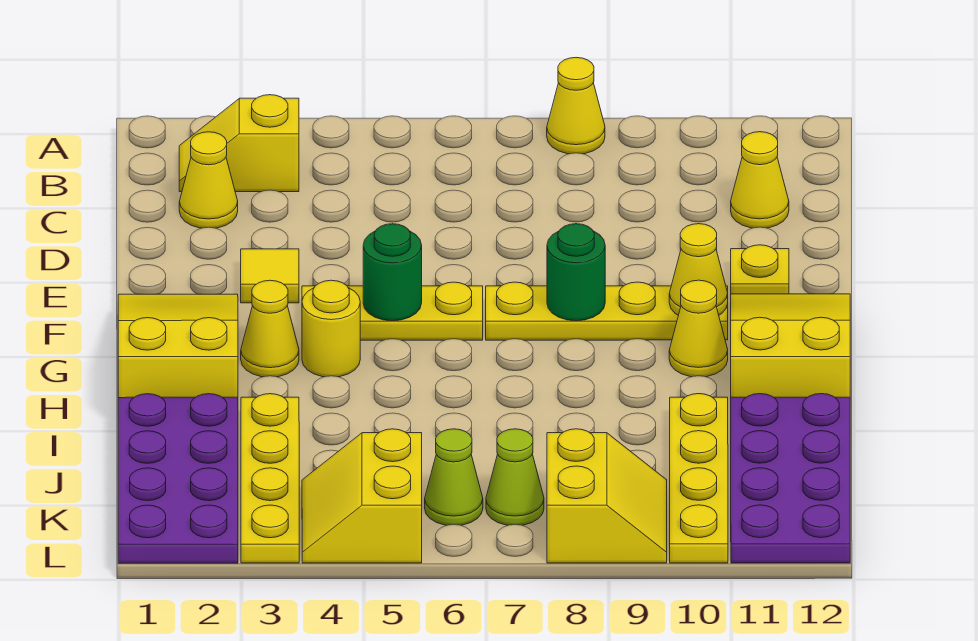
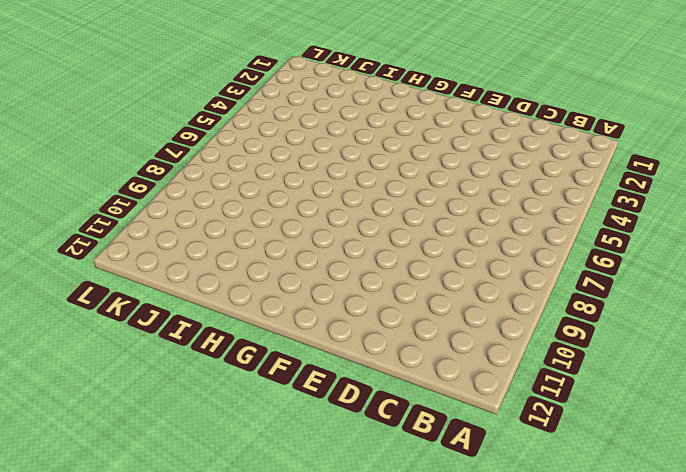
none -> yellow cone A8 level 1
none -> yellow slope B2:B3 level 1 top 3
none -> yellow cone C2 level 1

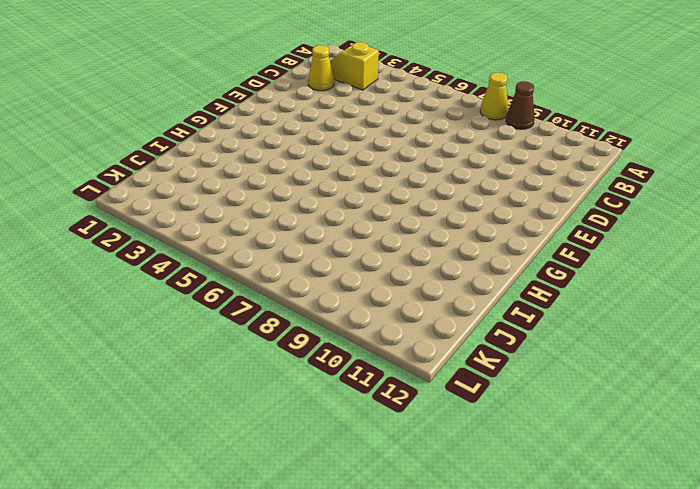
brown cone A9 level 1 -> none
none -> yellow cone C11 level 1
none -> yellow tile E3 level 1
none -> yellow plate E11 level 1

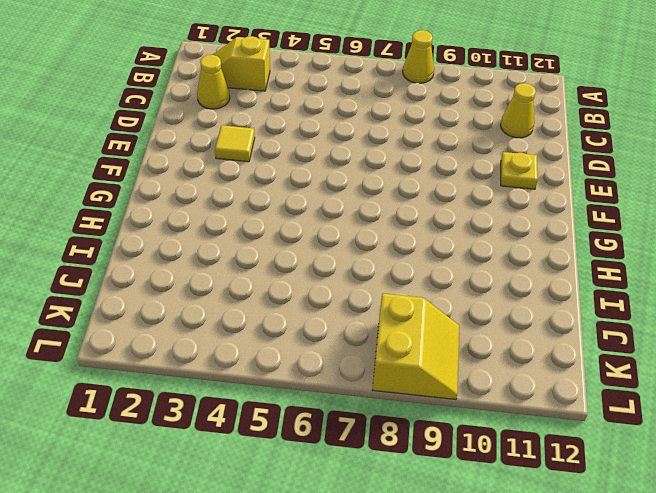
none -> yellow slope F1:H2 level 1 top H
none -> yellow plate F4:F6 level 1
none -> yellow plate F7:F10 level 1

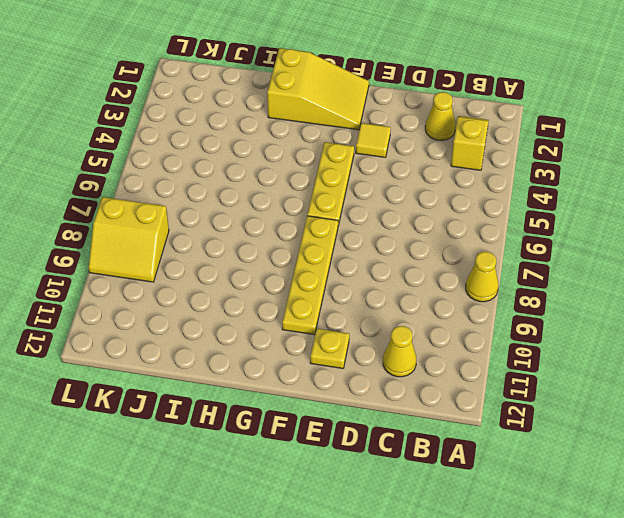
none -> yellow slope F11:H12 level 1 top H
none -> yellow cone G3 level 1
none -> yellow round brick G4 level 1

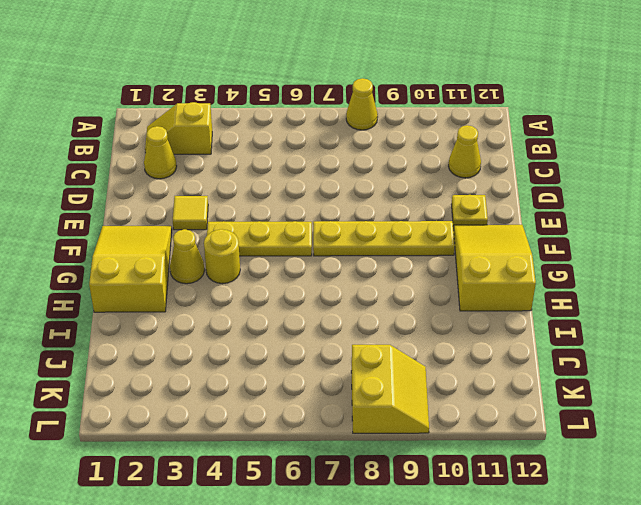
none -> yellow cone G10 level 1
none -> purple plate I1:L2 level 1
none -> yellow plate I3:L3 level 1

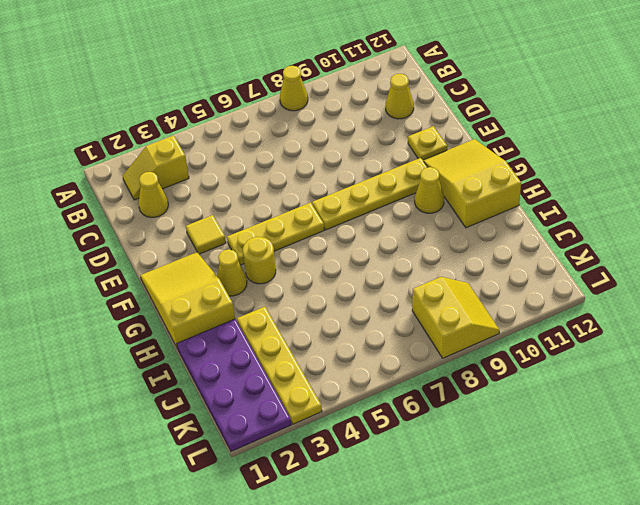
none -> yellow plate I10:L10 level 1
none -> purple plate I11:L12 level 1
none -> yellow slope K4:L5 level 1 top 5

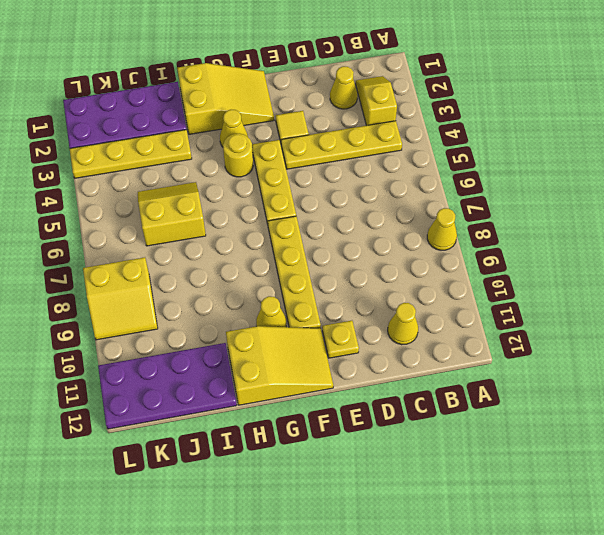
yellow plate B4:E4 level 1 -> yellow plate I10:L10 level 1
yellow slope I5:J6 level 1 top 6 -> yellow slope K4:L5 level 1 top 5
none -> lime cone K6 level 1
none -> lime cone K7 level 1
none -> green round brick F5 level 2

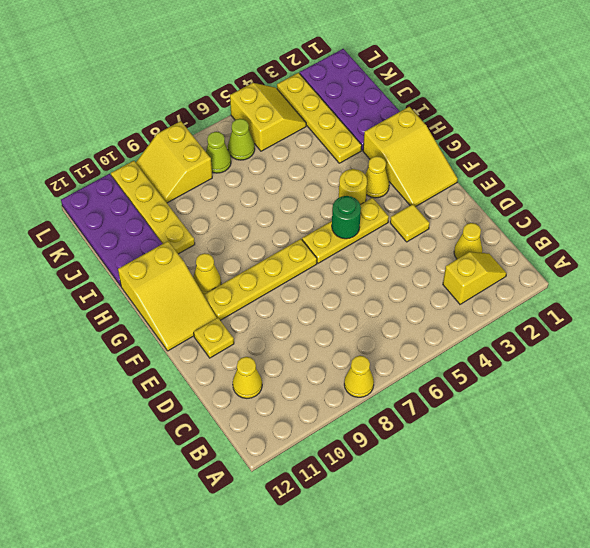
none -> green round brick F8 level 2
none -> yellow cone F10 level 2

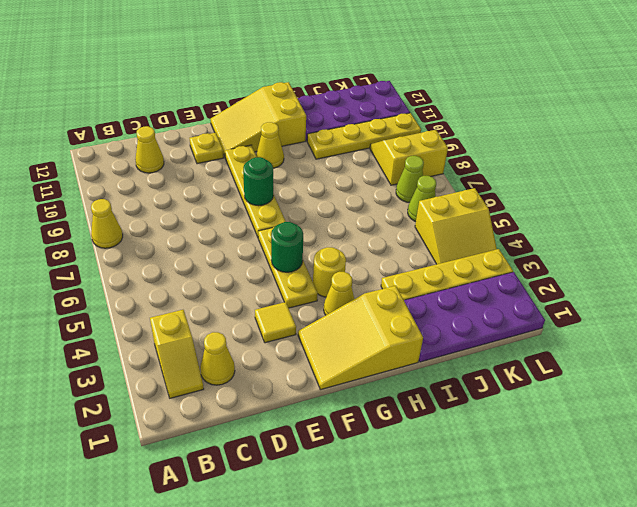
none -> yellow cone F10 level 2

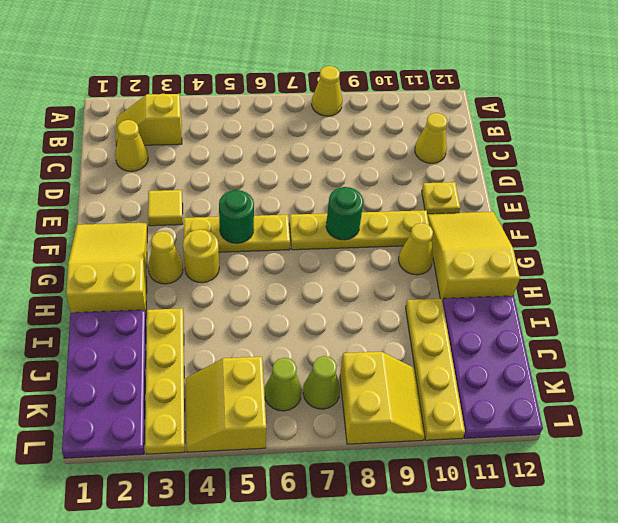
none -> yellow cone F10 level 2

